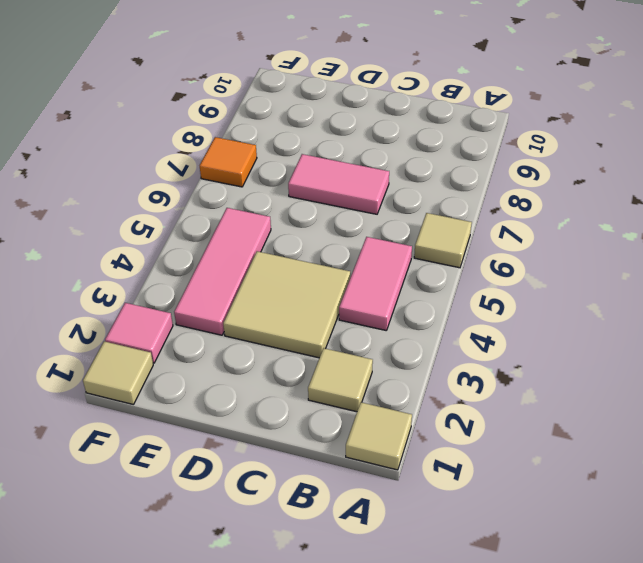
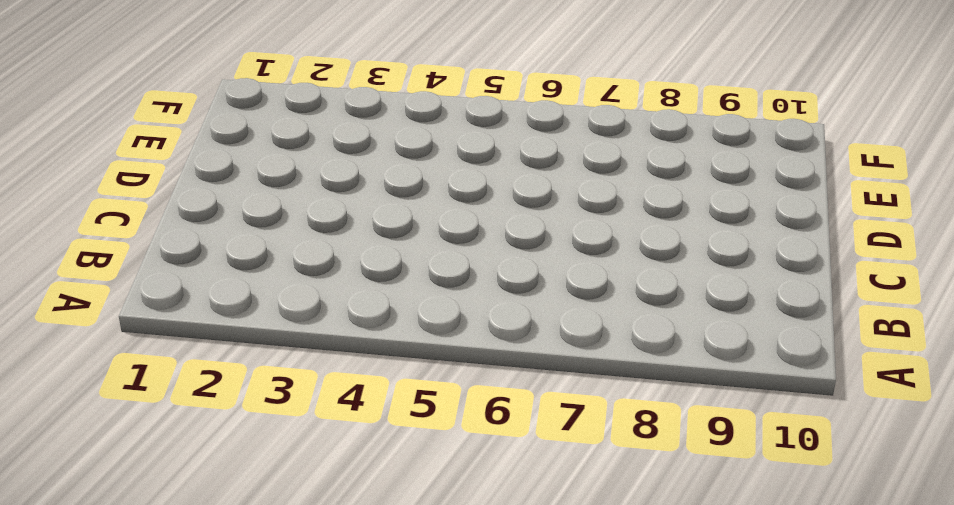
none -> tan tile A1 level 1
none -> tan tile A6 level 1

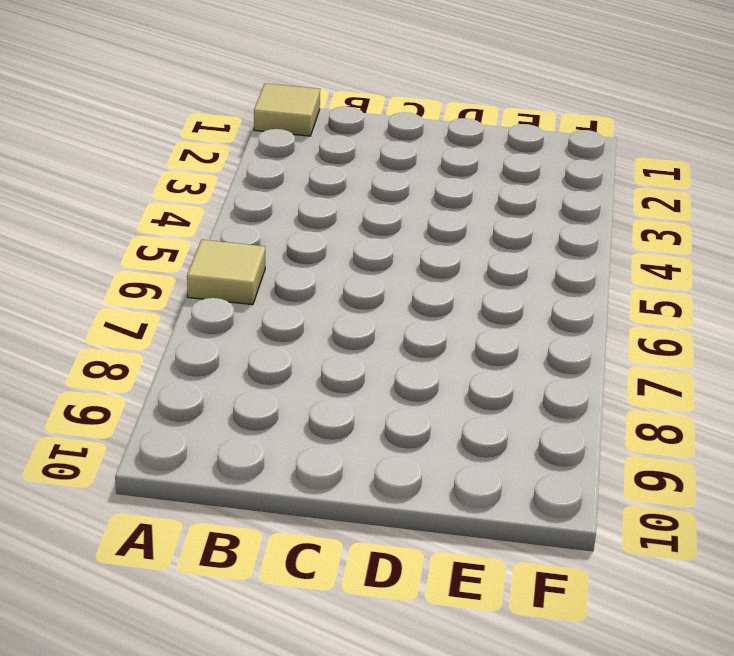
none -> tan tile B2 level 1
none -> pink tile B4:B5 level 1

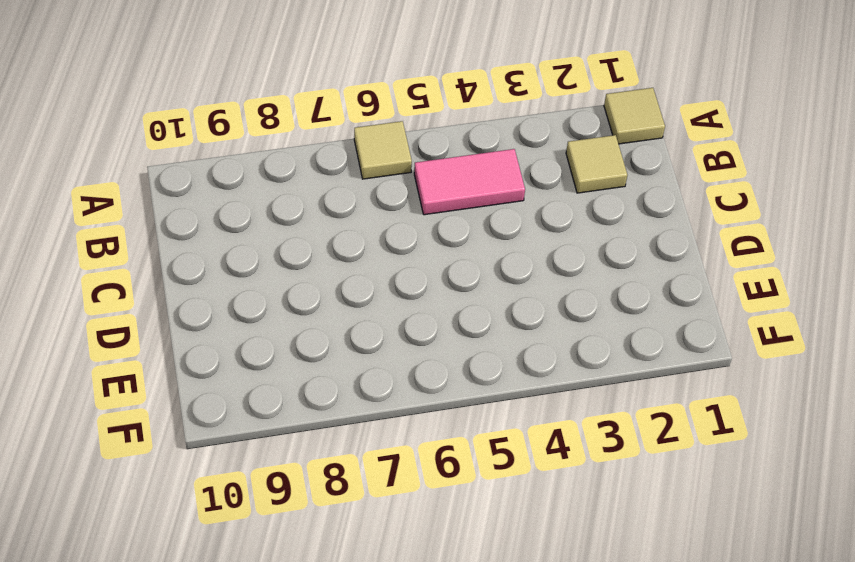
none -> tan tile C3:D4 level 1
none -> pink tile C7:D7 level 1

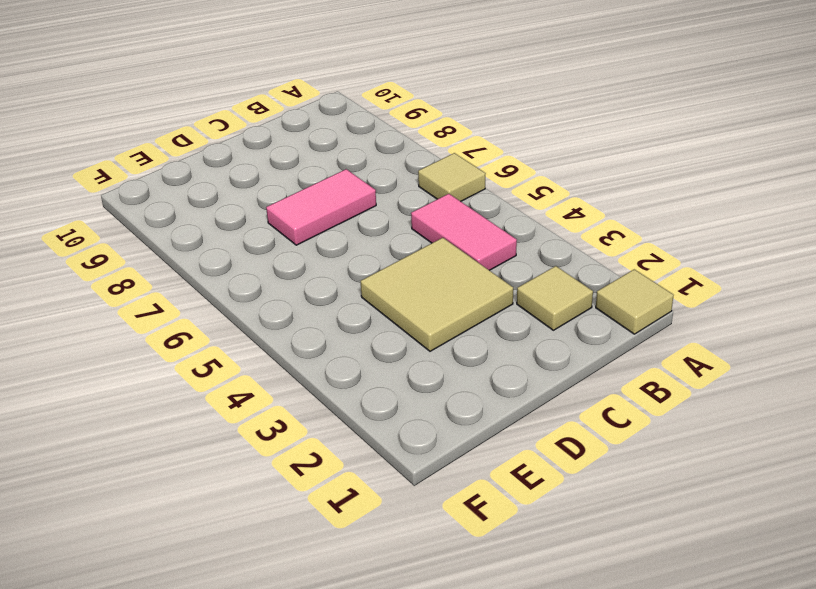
none -> pink tile E3:E5 level 1
none -> tan tile F1 level 1

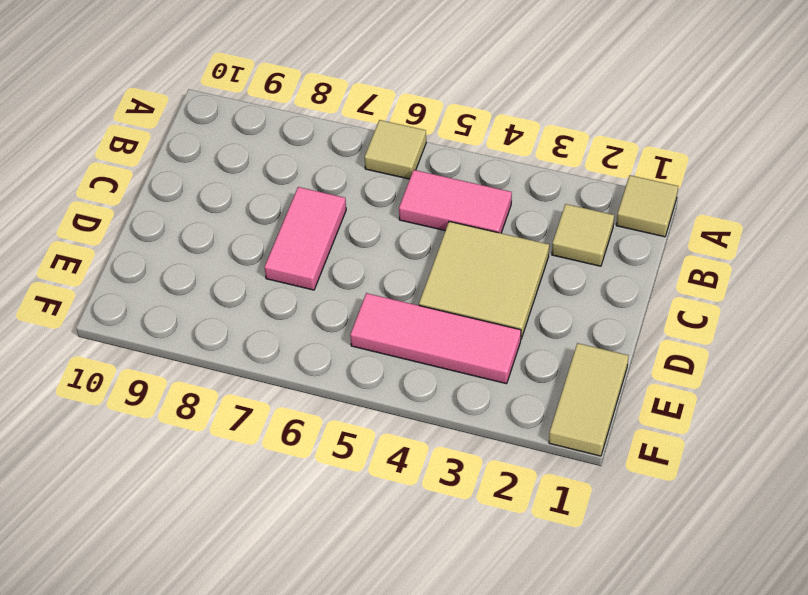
tan tile E1:F1 level 1 -> tan tile F1 level 1
none -> pink tile F2 level 1
none -> orange tile F7 level 1

